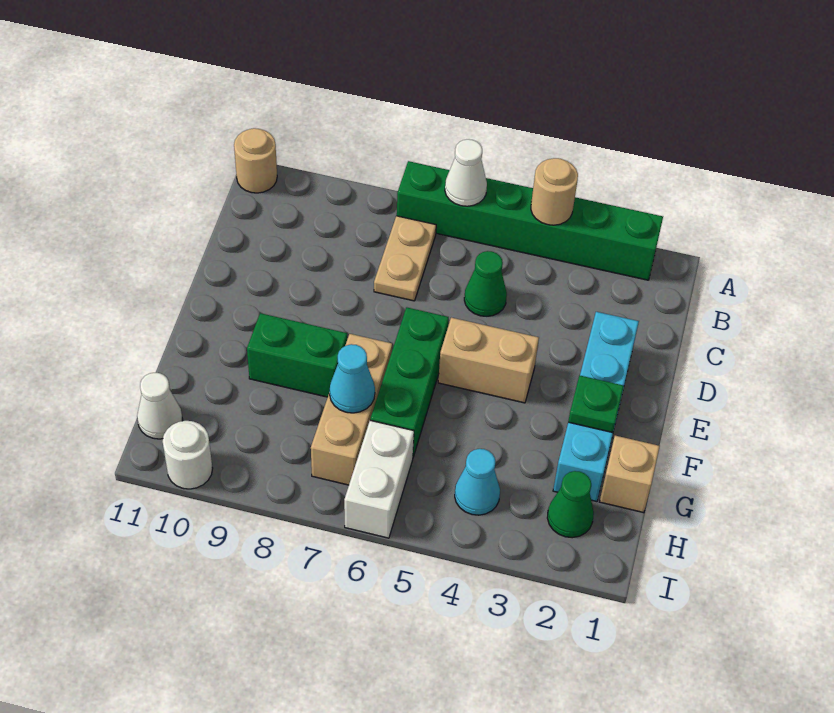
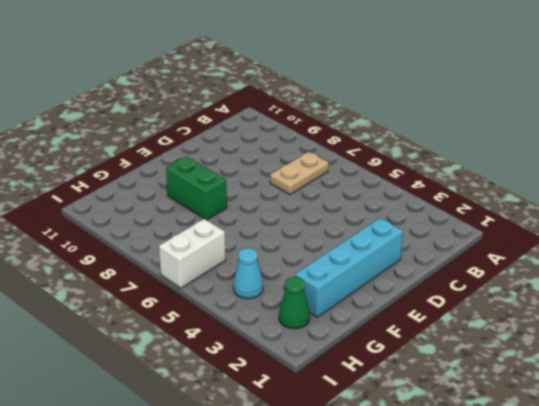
none -> green brick A2:A7 level 1
none -> tan round brick A11 level 1
none -> green cone C5 level 1

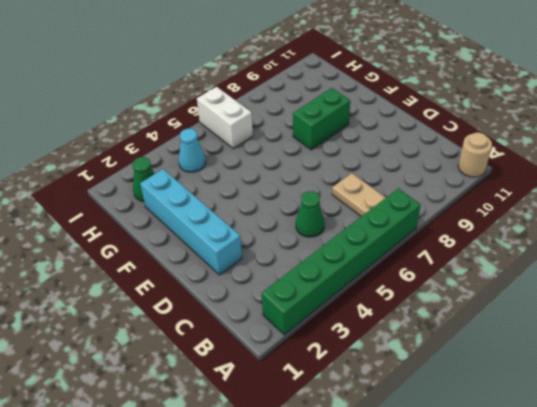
none -> tan brick E4:E5 level 1
none -> green brick E6:G6 level 1
none -> tan brick F7:H7 level 1

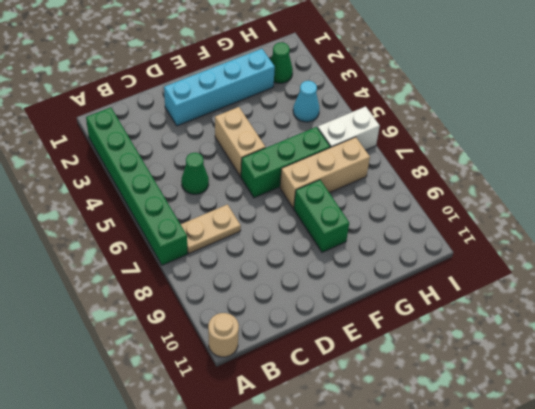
none -> tan brick G1 level 1
none -> white cone H11 level 1
none -> white round brick I10 level 1

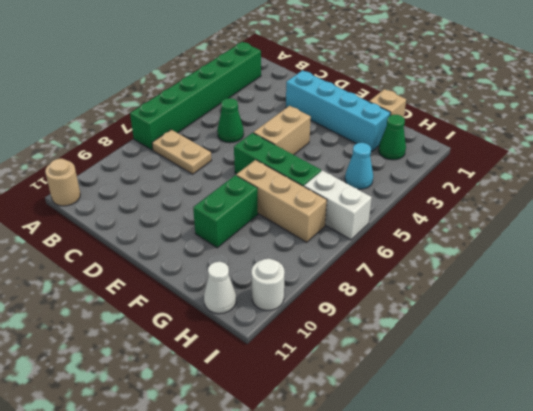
none -> tan round brick A4 level 2
none -> white cone A6 level 2
none -> green plate F2 level 2

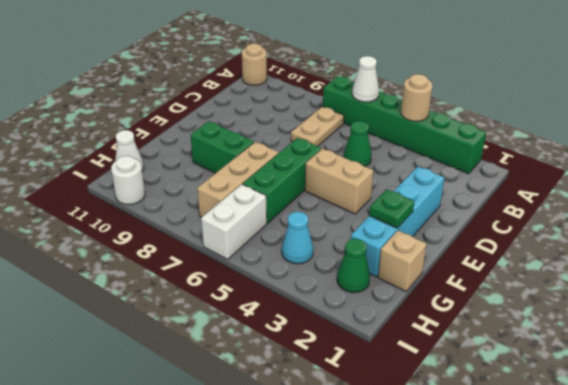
none -> cyan cone G7 level 2

